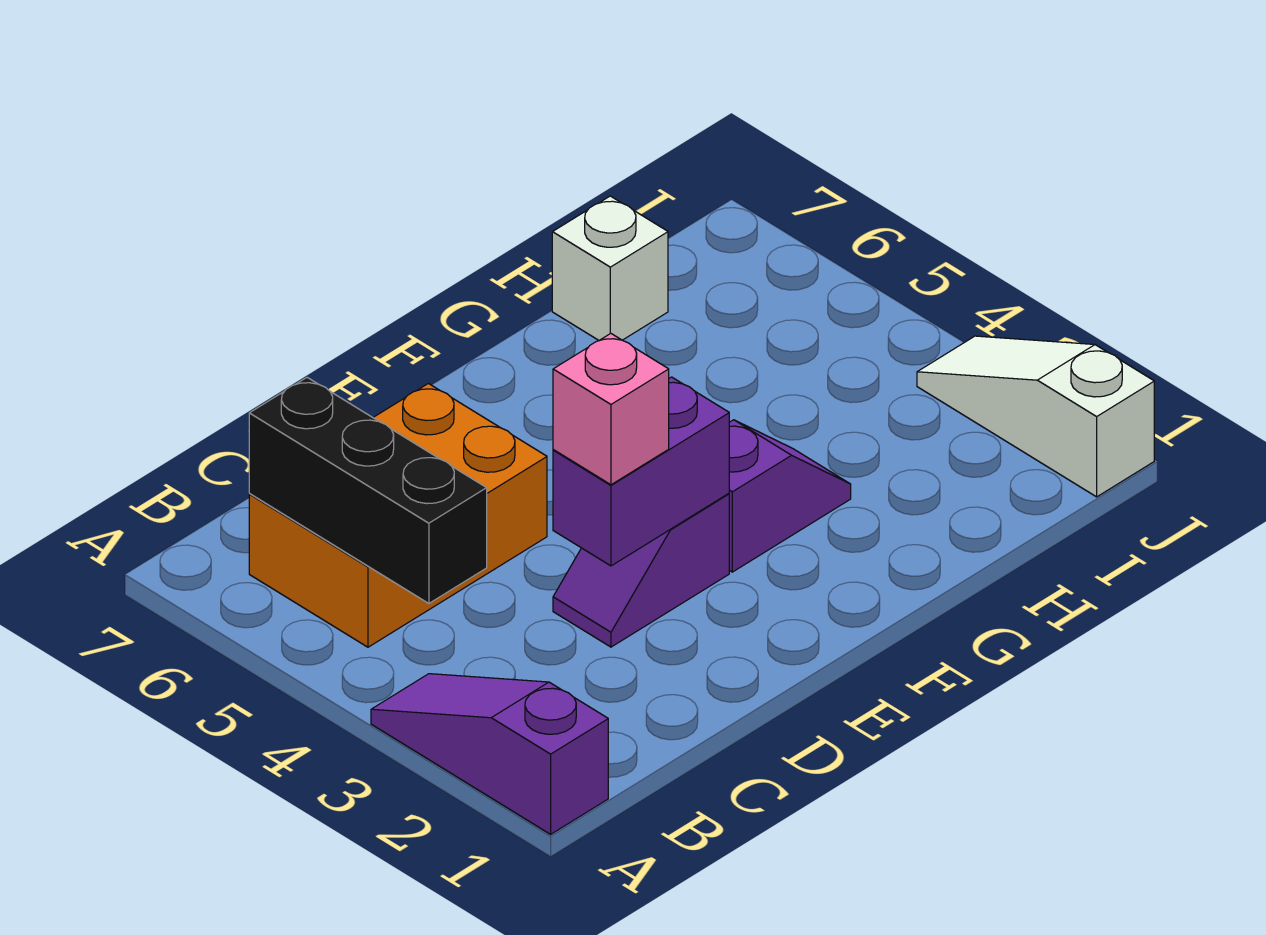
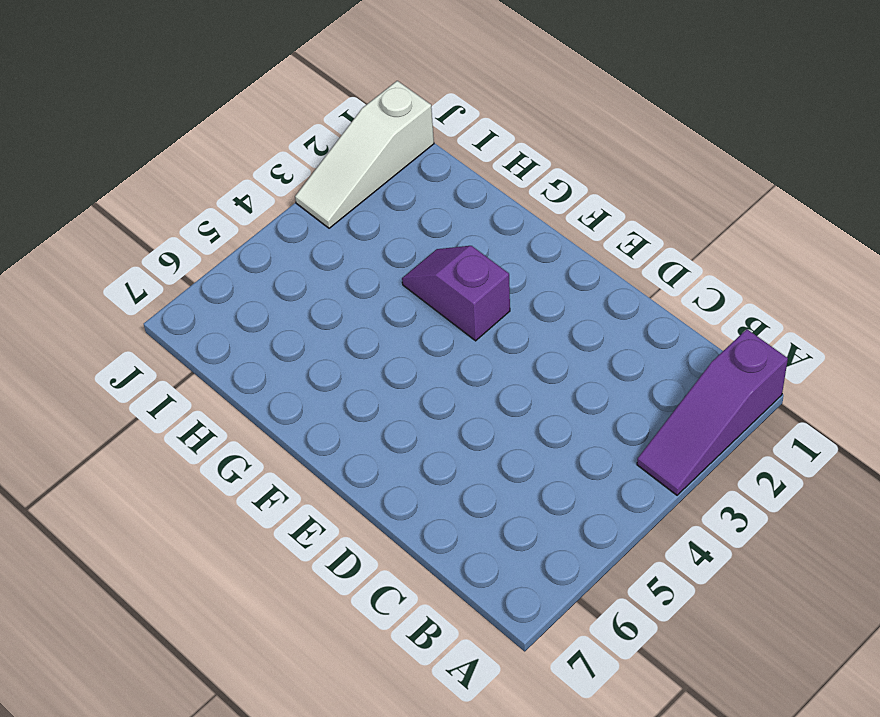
none -> orange brick B5:D6 level 1
none -> purple slope D3:E3 level 1 top E

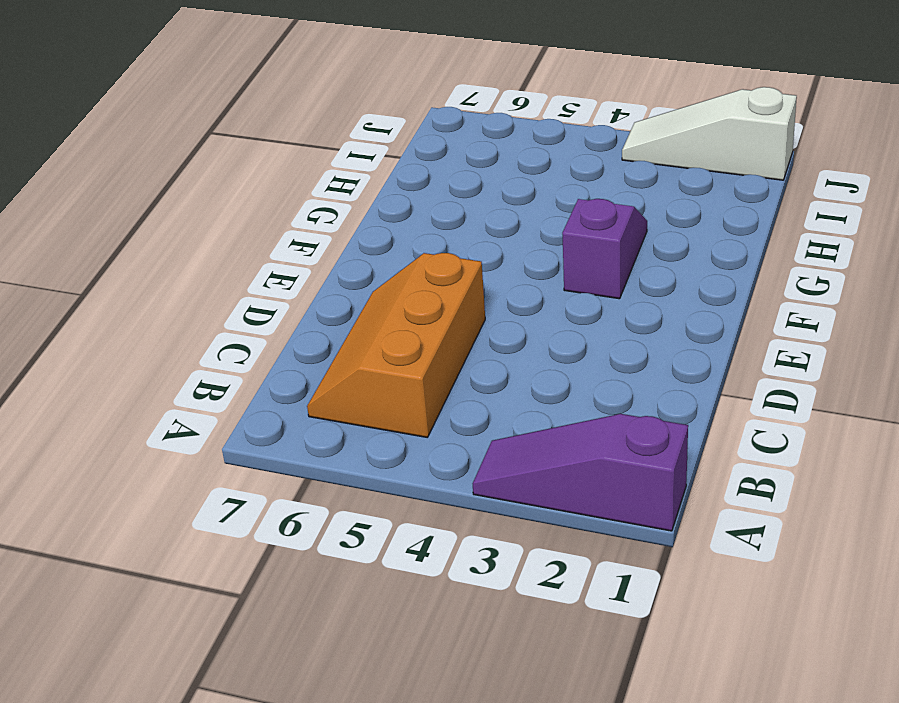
orange slope B5:D6 level 1 top 5 -> orange brick B5:D6 level 1
none -> purple slope D3:E3 level 1 top E
none -> white brick H7 level 1

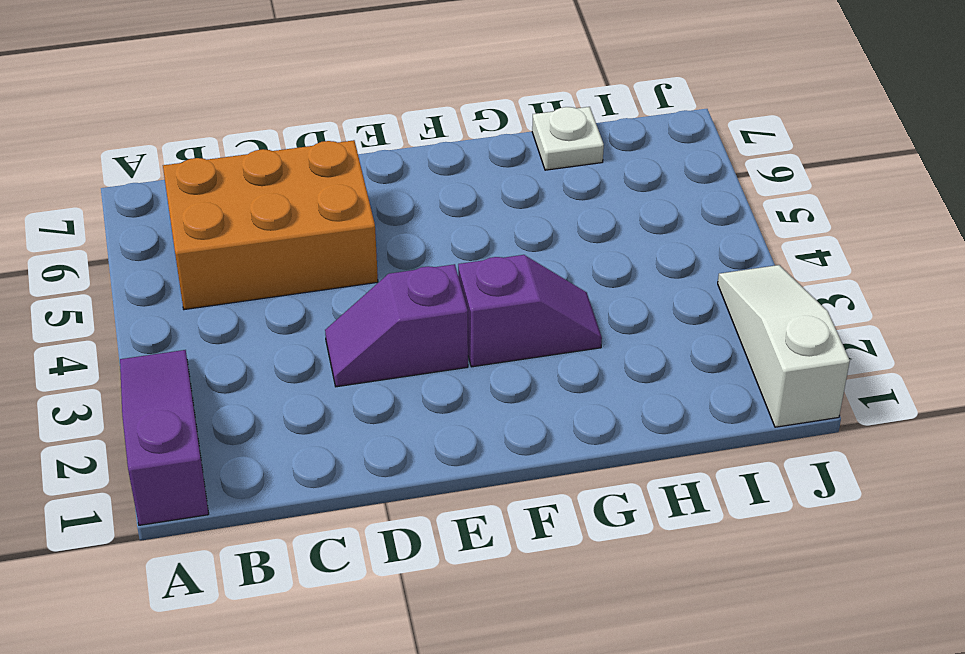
white plate H7 level 1 -> white brick H7 level 1
none -> black brick B4:B6 level 2
none -> purple brick D3:E3 level 2

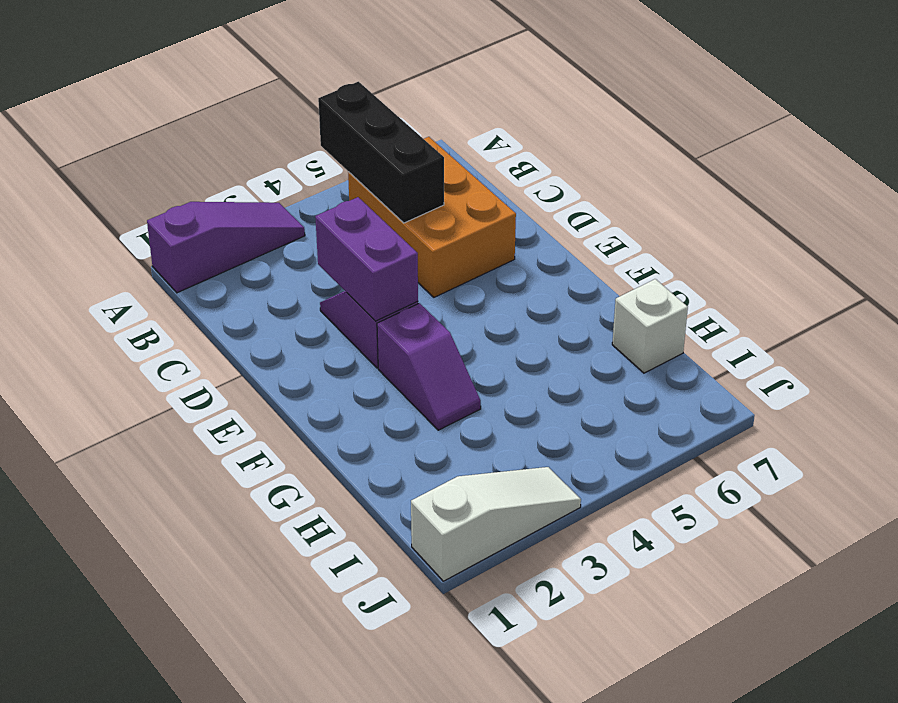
black brick A5:C5 level 2 -> black brick B4:B6 level 2
none -> pink brick D3 level 3

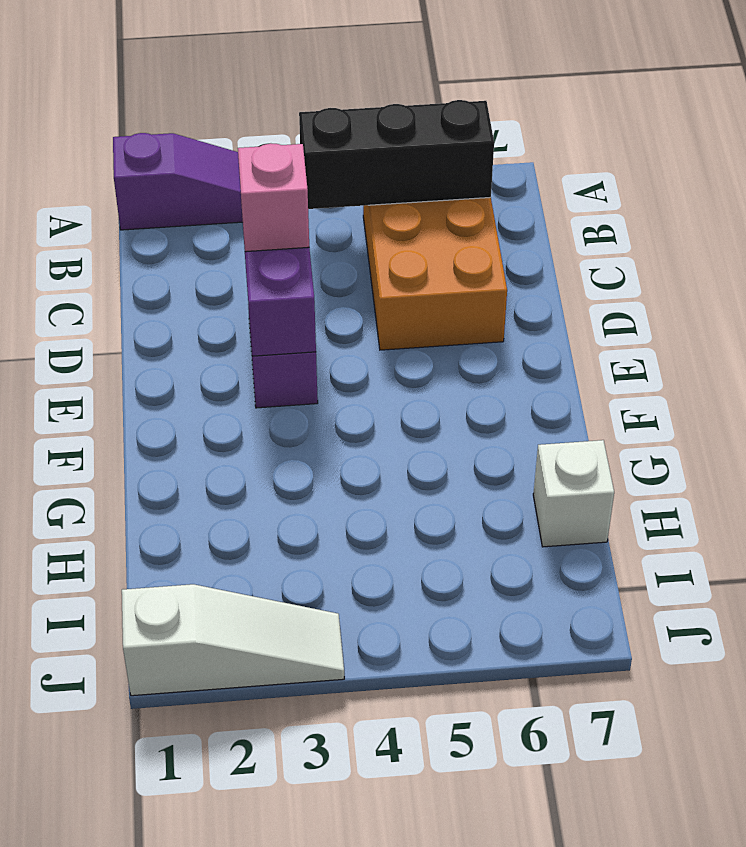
none -> purple slope F3:G3 level 1 top F

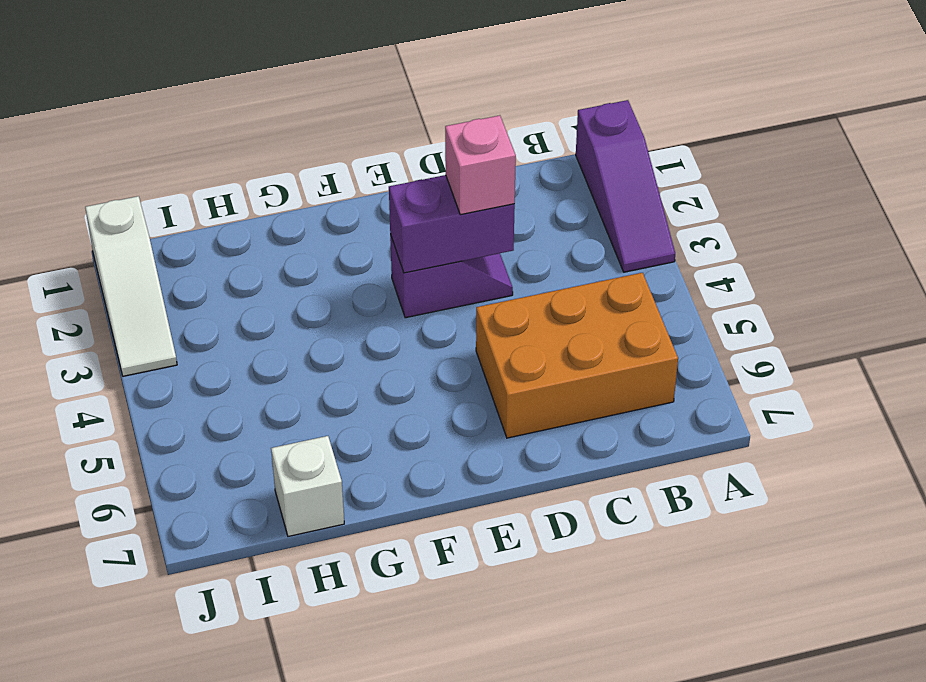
none -> purple slope F3:G3 level 1 top F
none -> black brick B4:B6 level 2

